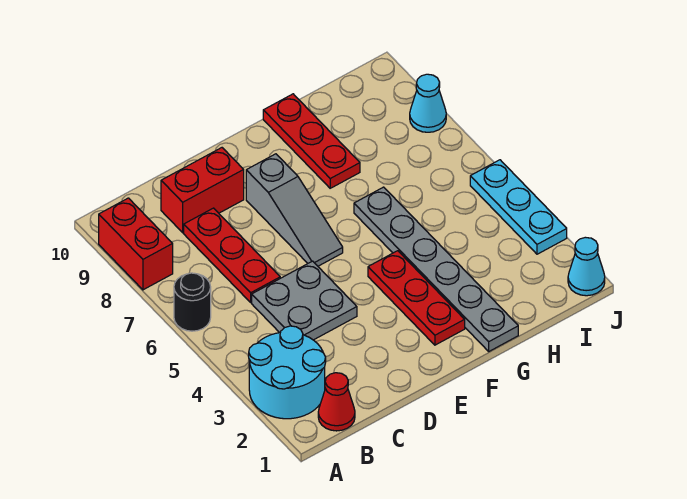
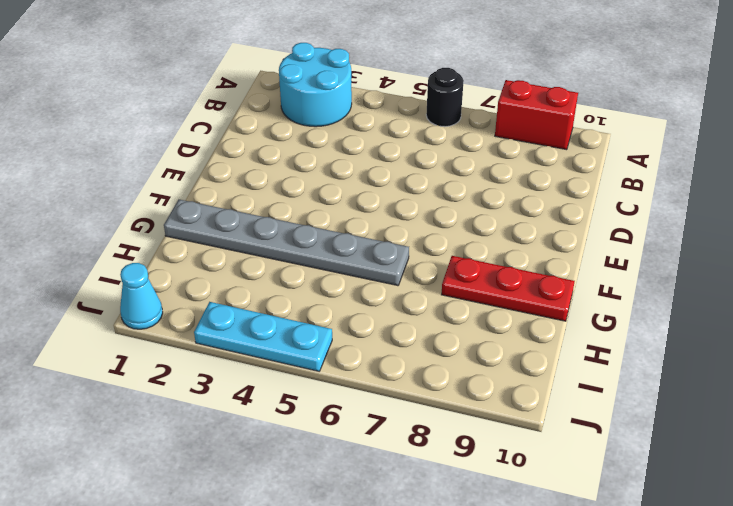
none -> red cone B1 level 1
none -> grey plate C4:D5 level 1
none -> red plate C6:C8 level 1

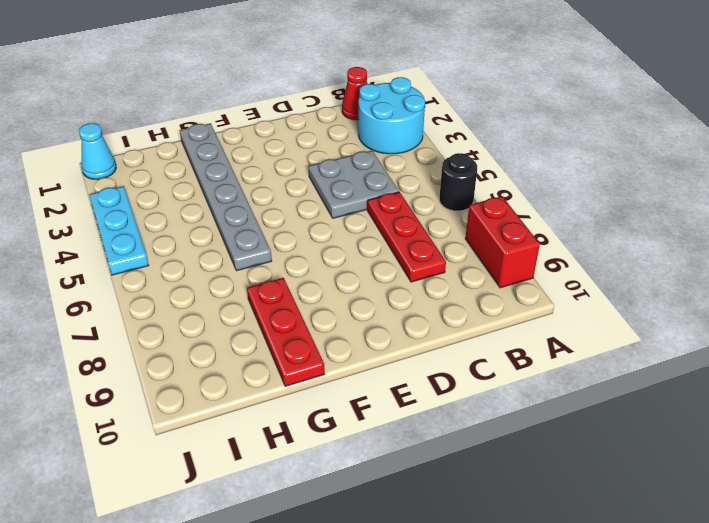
none -> red brick C9:D9 level 1
none -> grey slope E6:E8 level 1 top 8
none -> red plate F2:F4 level 1

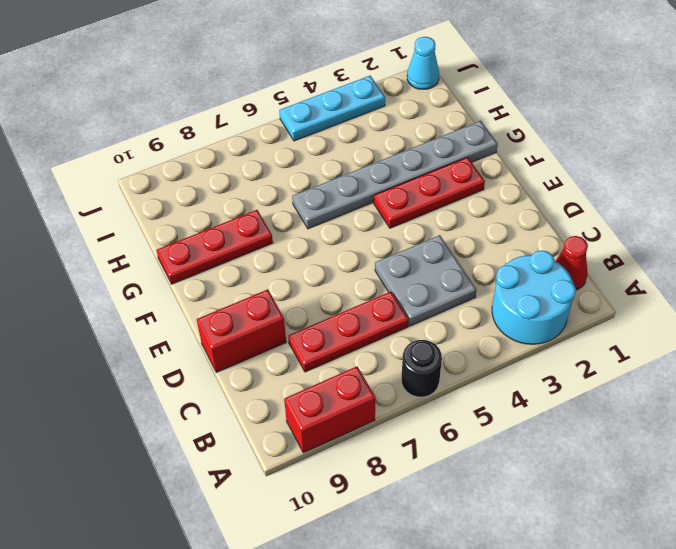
red brick D9:D10 level 1 -> red brick C9:D9 level 1
none -> grey slope E6:E8 level 1 top 8
none -> cyan cone J8 level 1

